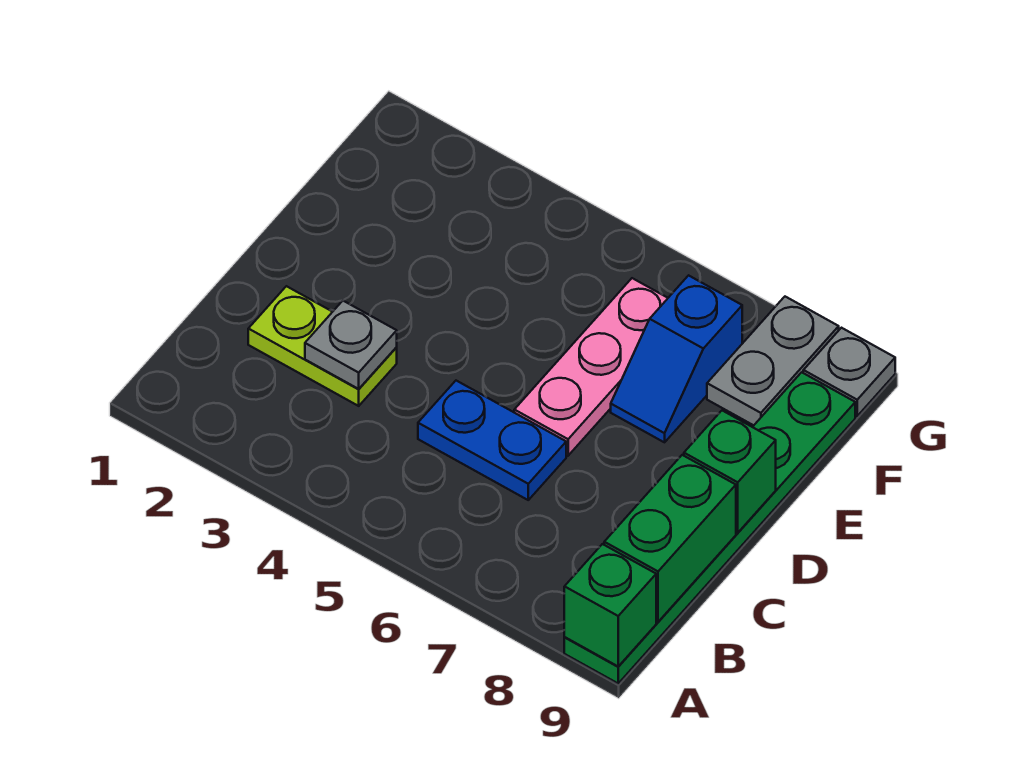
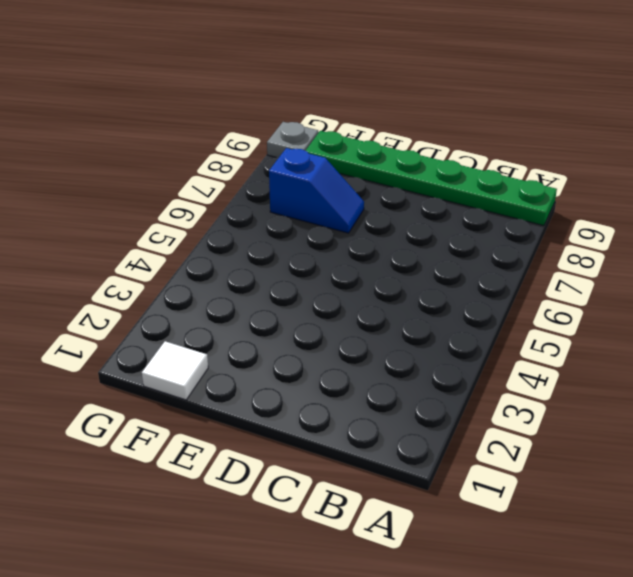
white tile F1 level 1 -> none
none -> lime plate C2:C3 level 1
none -> blue plate C5:C6 level 1

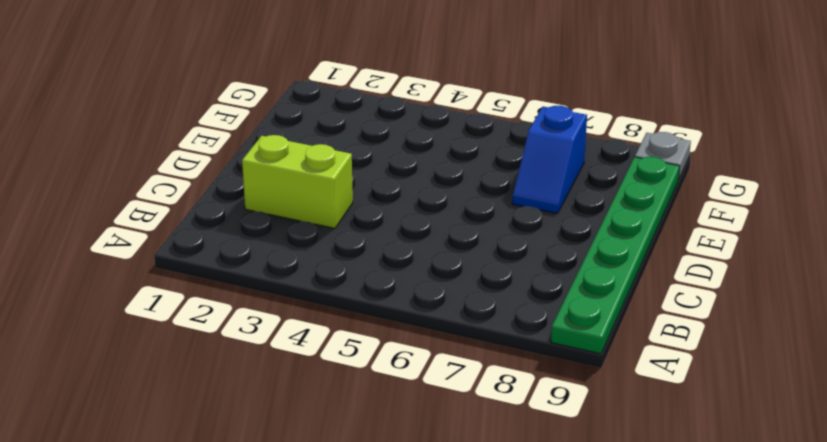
lime brick C2:C3 level 1 -> lime plate C2:C3 level 1
none -> blue plate C5:C6 level 1
none -> pink plate D6:F6 level 1

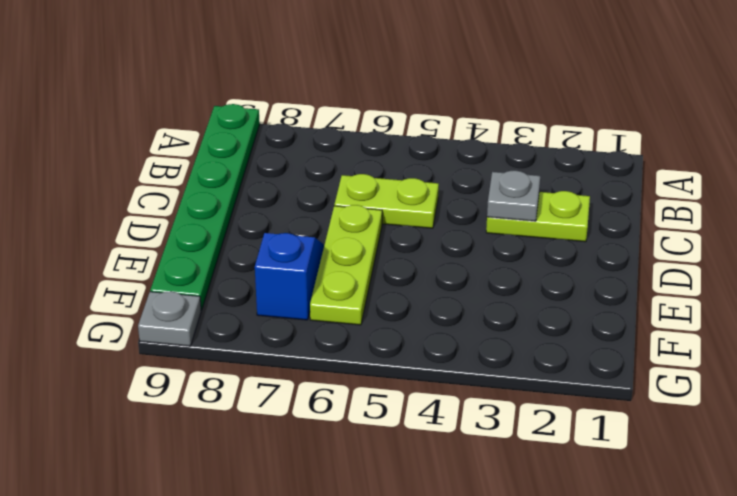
lime plate C5:C6 level 1 -> blue plate C5:C6 level 1
lime plate D6:F6 level 1 -> pink plate D6:F6 level 1
none -> grey plate F8:G8 level 1
none -> green brick A9 level 2

